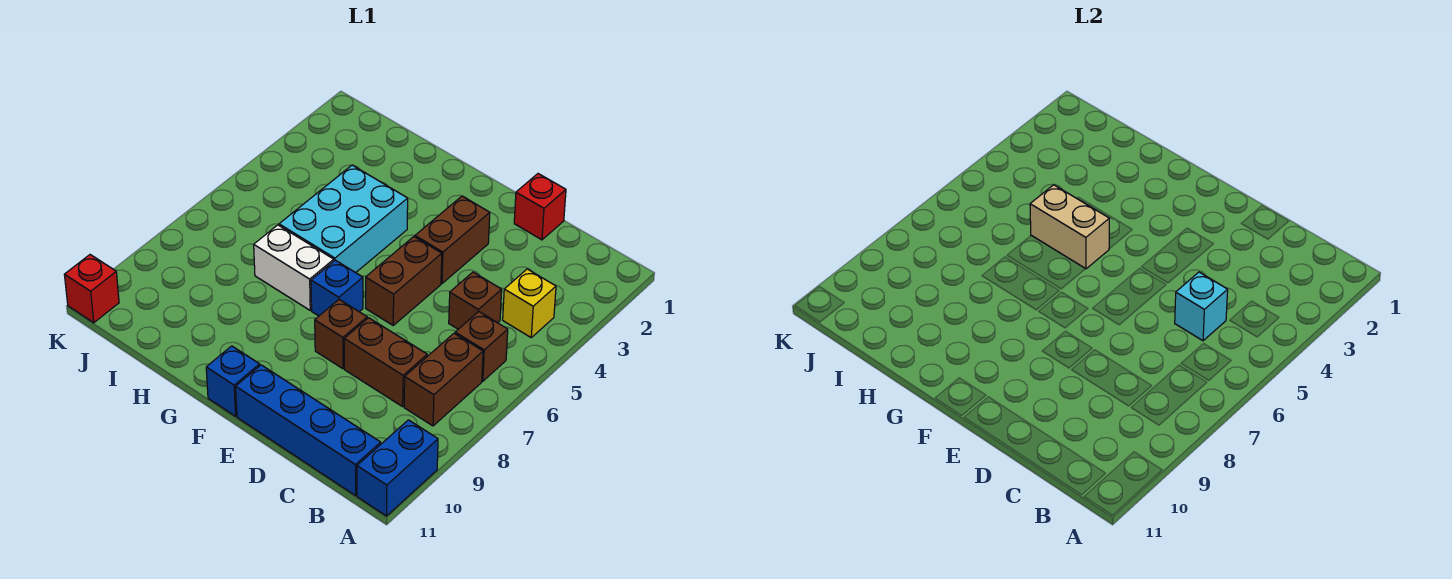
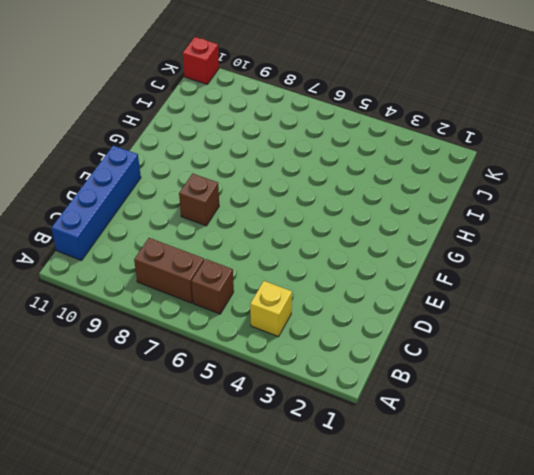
none -> blue brick A10:A11 level 1
none -> brown brick C5 level 1
none -> brown brick C8:D8 level 1

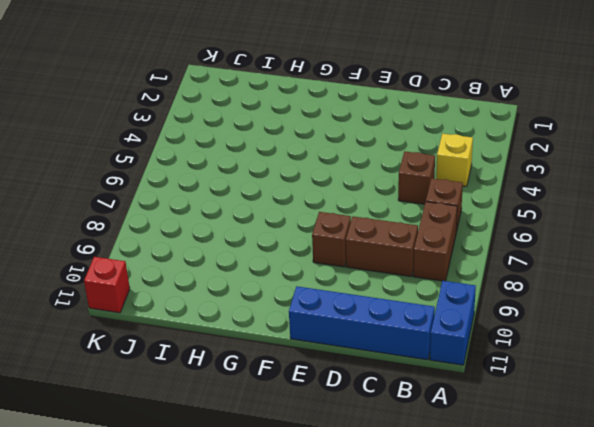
none -> red brick D1 level 1
none -> brown brick E3:E4 level 1
none -> brown brick E5:E6 level 1

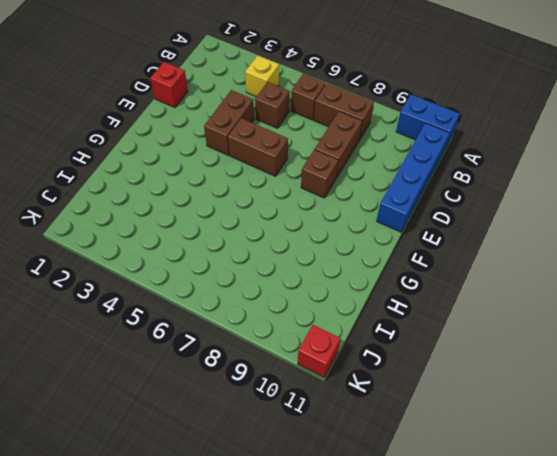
brown brick D4:E4 level 1 -> brown brick E3:E4 level 1
none -> blue brick F7 level 1
none -> blue brick F11 level 1
none -> cyan brick G4:H6 level 1

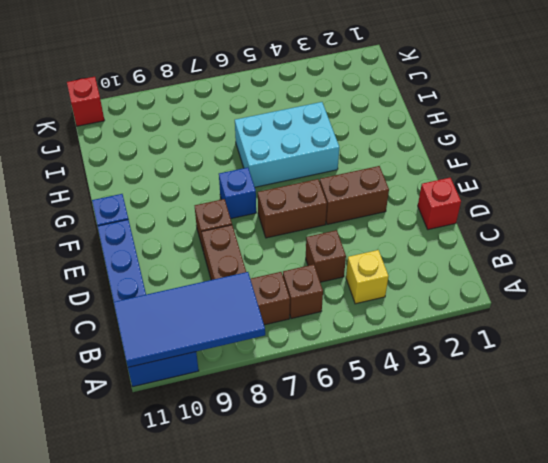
blue tile A8:B11 level 2 -> none
none -> white brick G7:H7 level 1
none -> cyan brick C5 level 2
none -> tan brick G5:H5 level 2

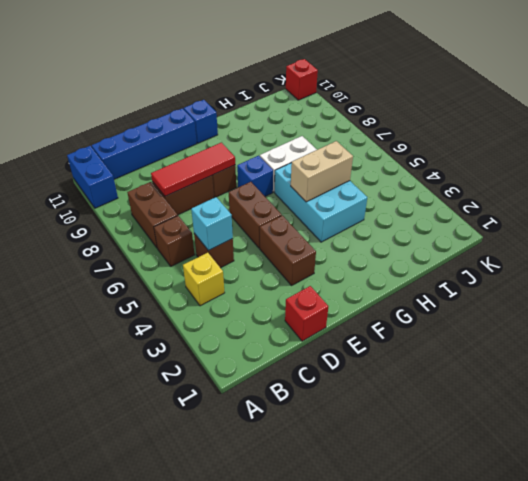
red tile C8:E8 level 2 -> none

